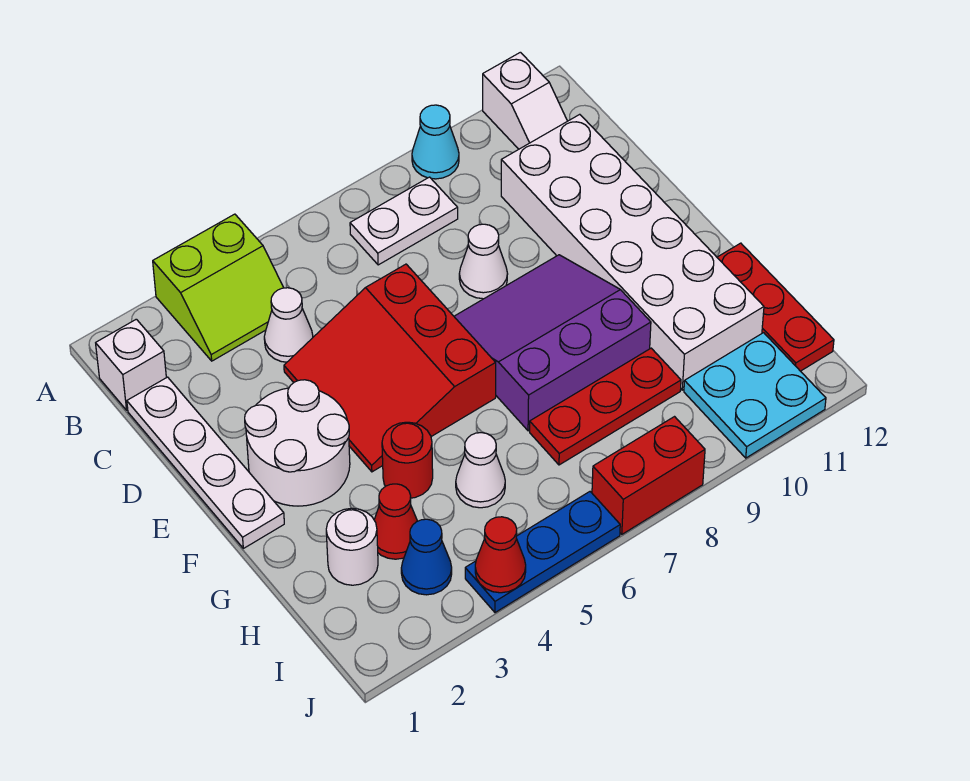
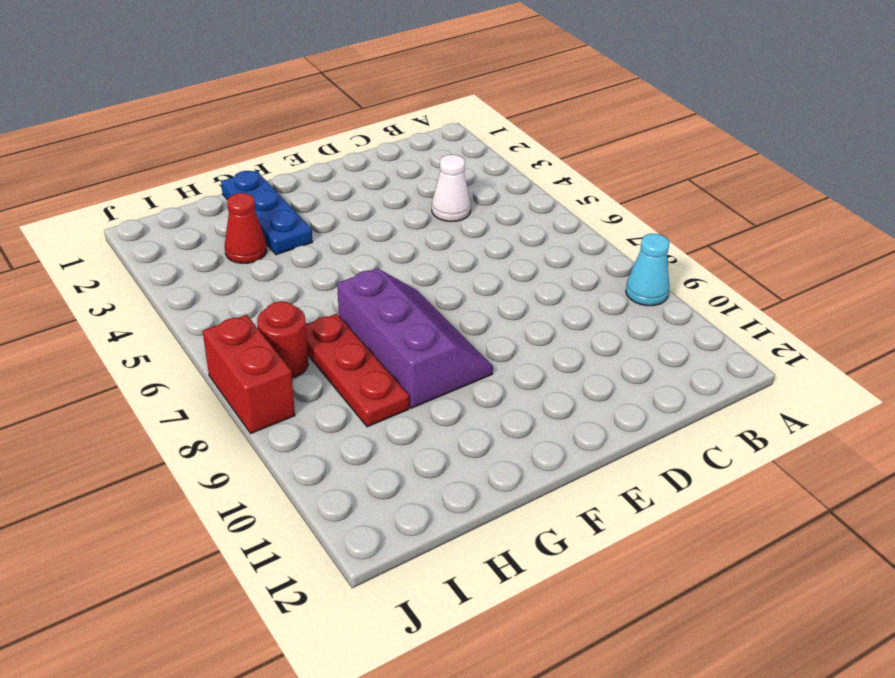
purple slope F7:G9 level 1 top G -> purple slope E7:G9 level 1 top G
blue plate G1:G3 level 1 -> blue plate J4:J6 level 1
red round brick I7 level 1 -> red round brick G4 level 1
none -> lime slope A3:B4 level 1 top A
none -> white slope A11:B11 level 1 top A
none -> white brick B1 level 1

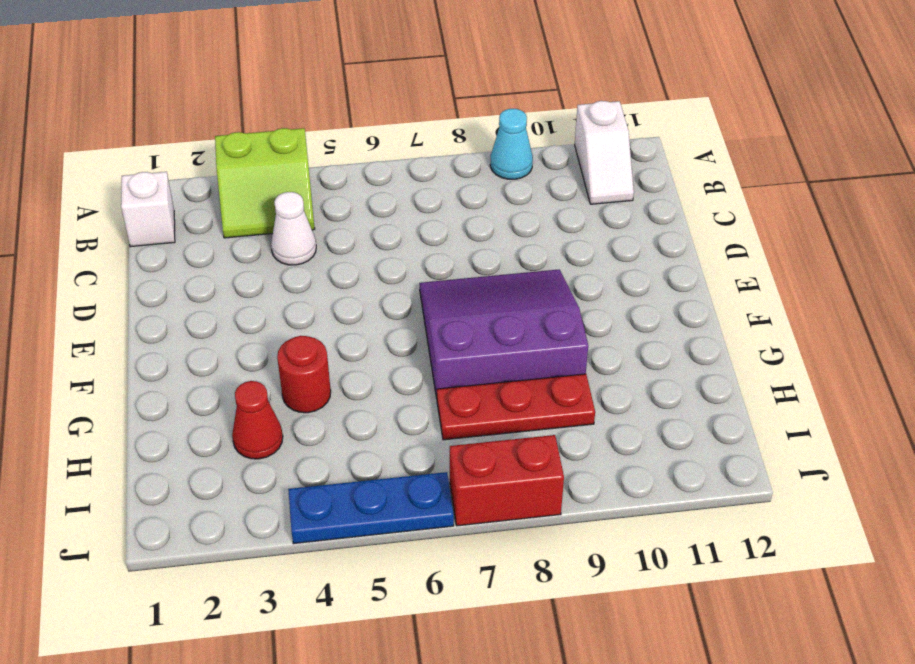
none -> white plate B7:B8 level 1
none -> white plate C1:F1 level 1
none -> white brick C10:H11 level 1

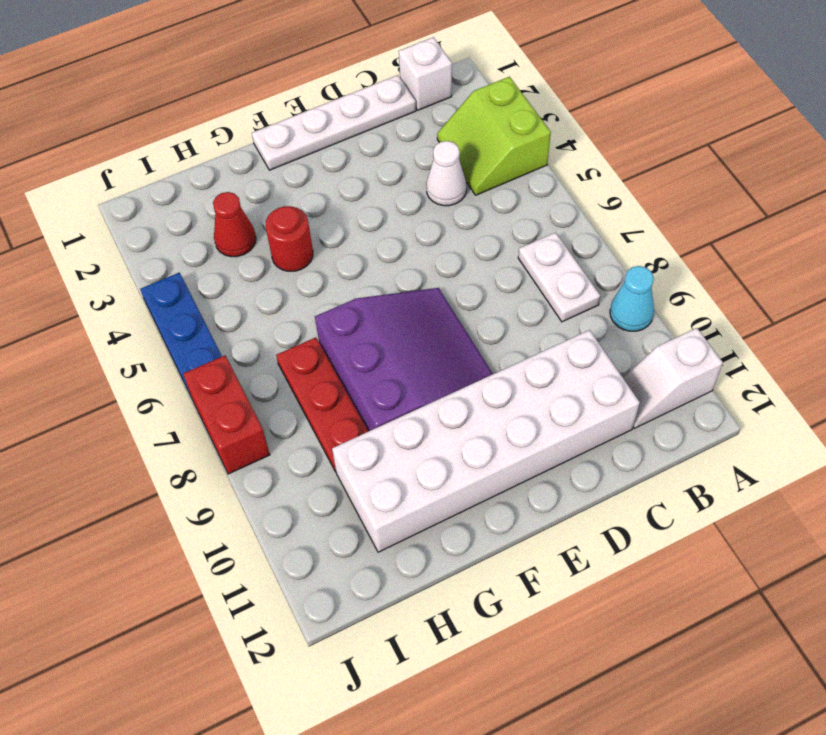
none -> red slope D4:F6 level 1 top 6
none -> white cone D8 level 1
none -> white round brick E2:F3 level 1

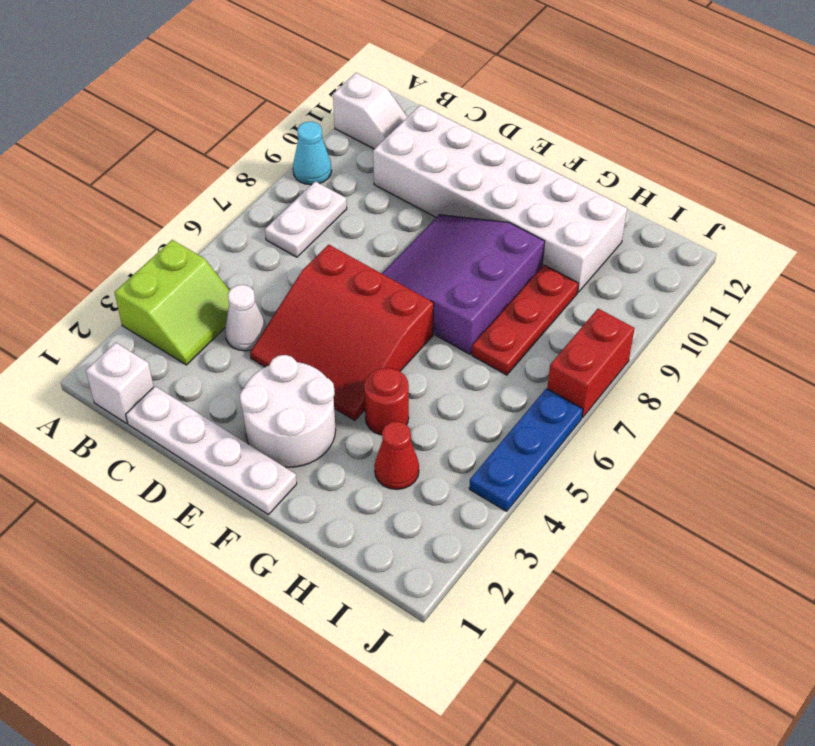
none -> white cone D8 level 1
none -> red plate G12:I12 level 1
none -> white round brick H2 level 1

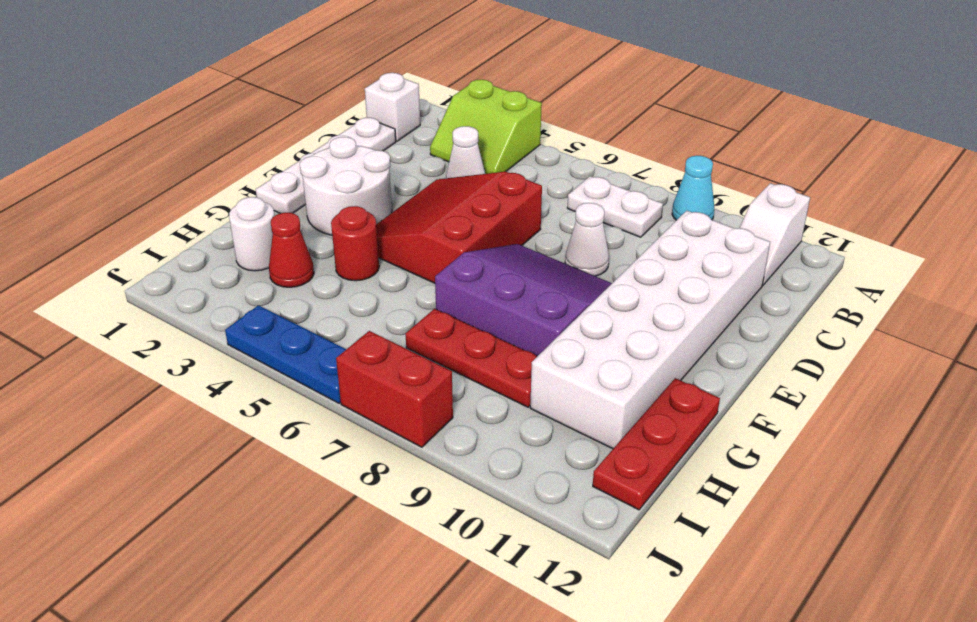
none -> white cone H5 level 1
none -> blue cone I3 level 1
none -> cyan plate I10:J11 level 1

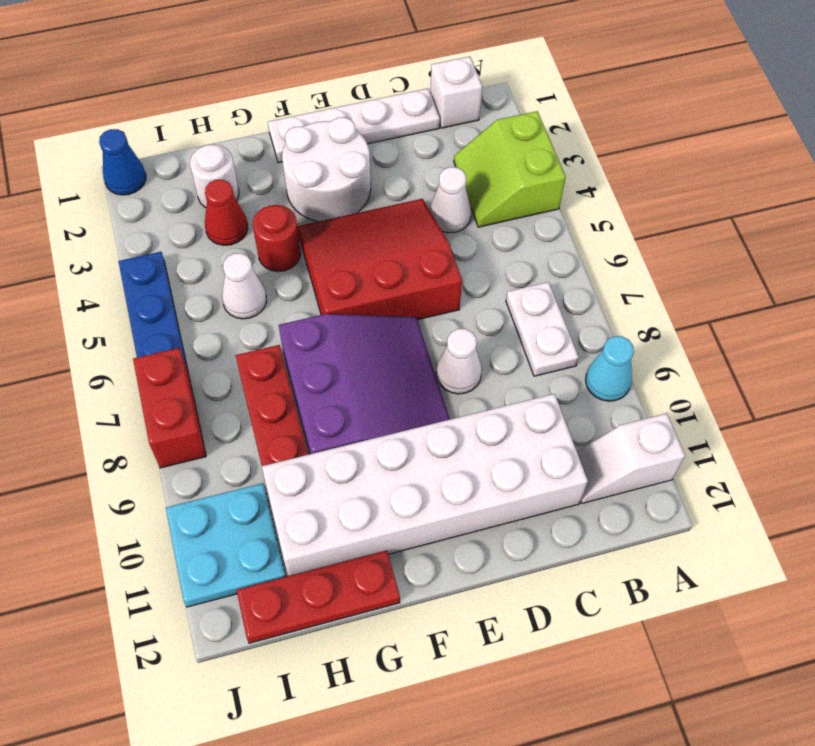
blue cone J1 level 1 -> blue cone I3 level 1
none -> red cone J4 level 2

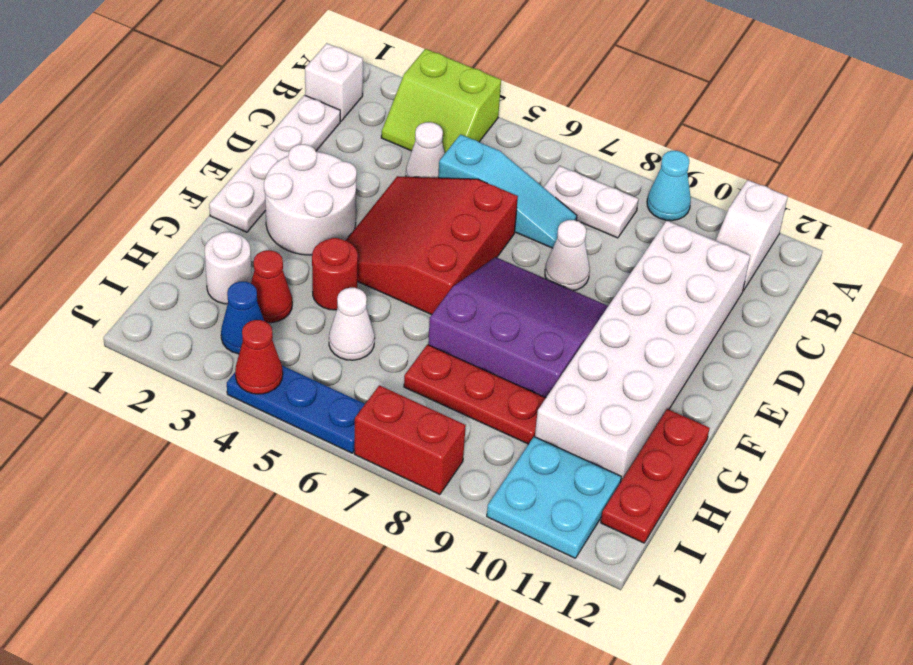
cyan slope C5:C7 level 1 top 5 -> none

